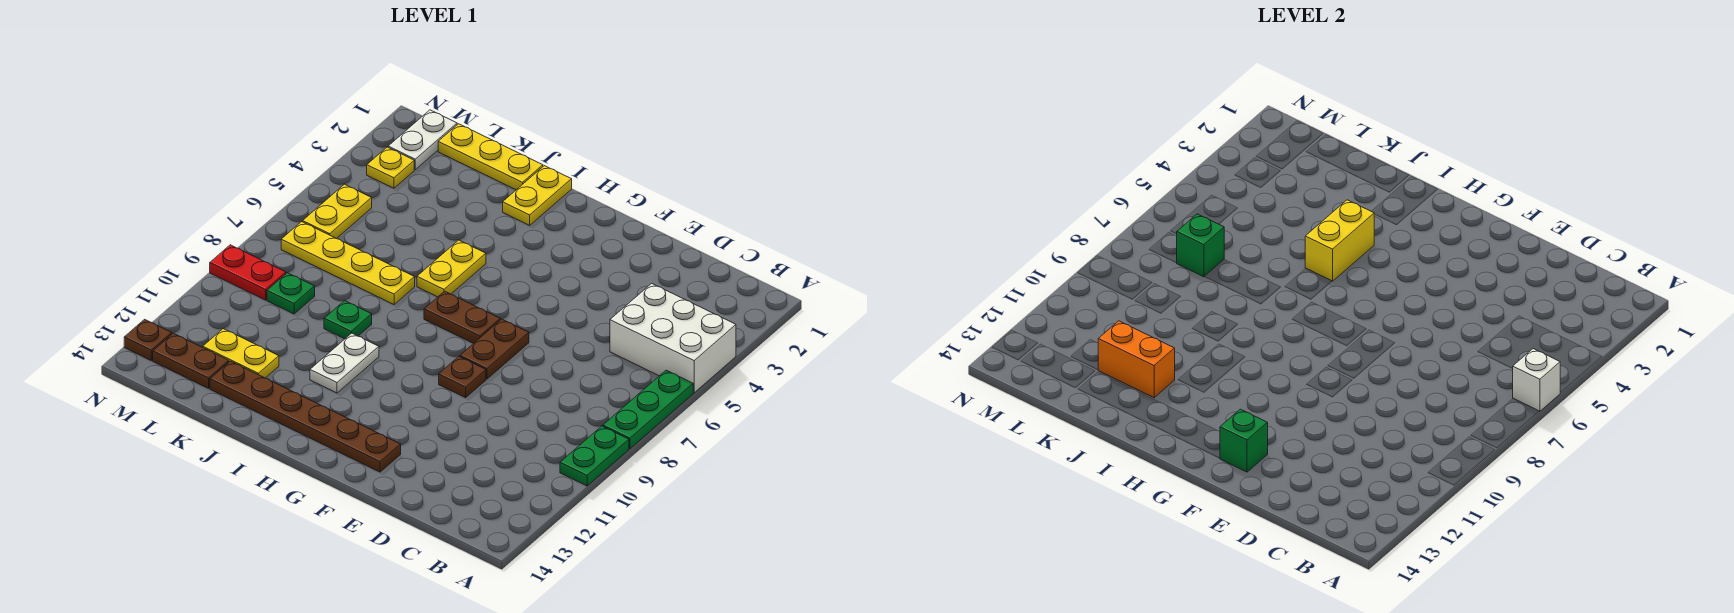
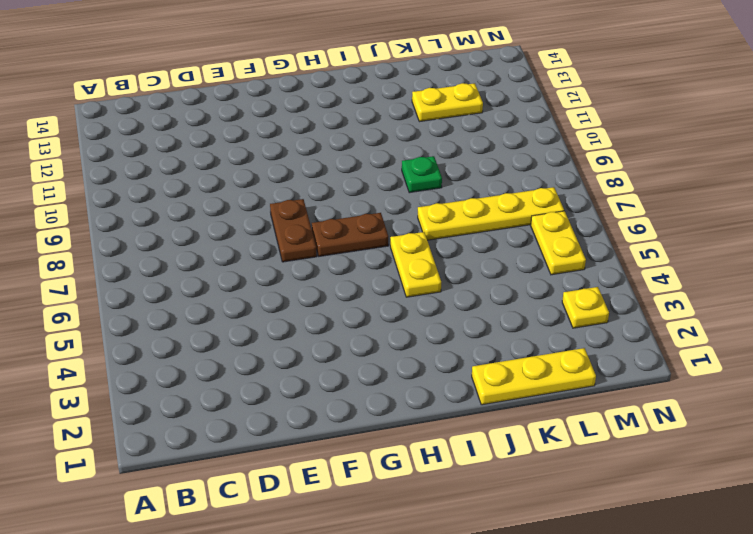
none -> white brick A4:C5 level 1
none -> green plate A6:A8 level 1
none -> green plate A9:A10 level 1

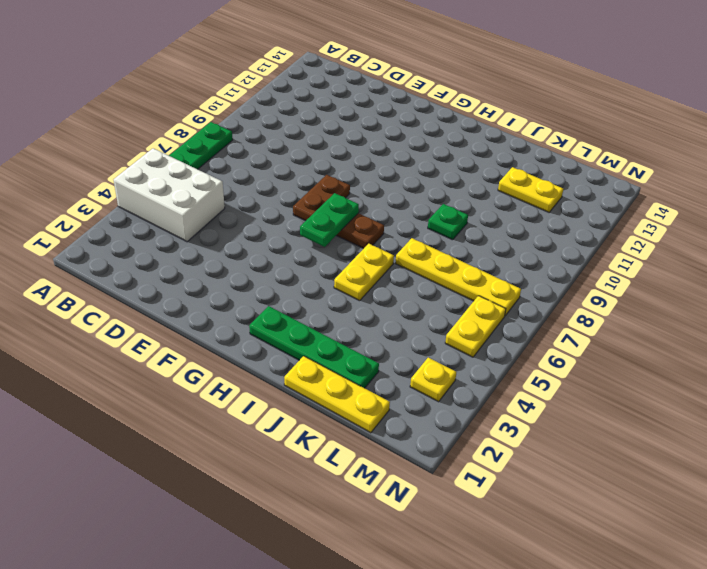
green plate G6:G7 level 2 -> green plate A9:A10 level 1
green plate H2:K2 level 1 -> yellow plate I1:I2 level 1
none -> brown plate F9 level 1
none -> brown plate F13:K13 level 1
none -> white plate I10:I11 level 1

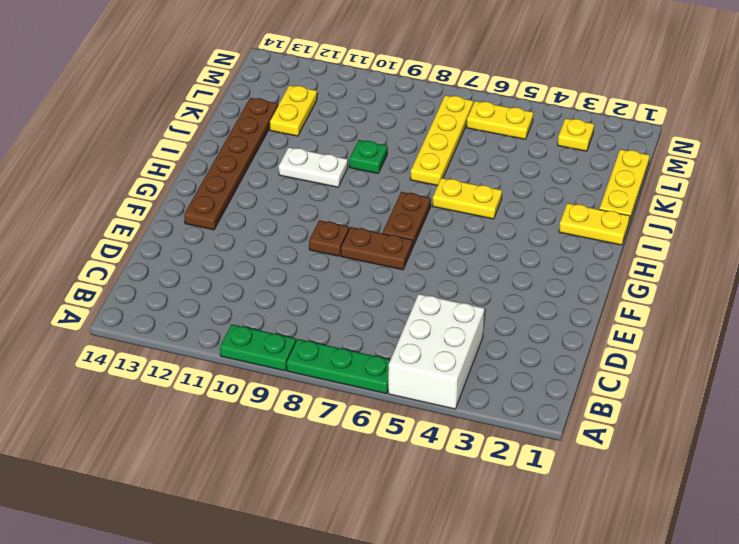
none -> green plate L9 level 1
none -> brown plate L13:M13 level 1
none -> white plate M1:M2 level 1

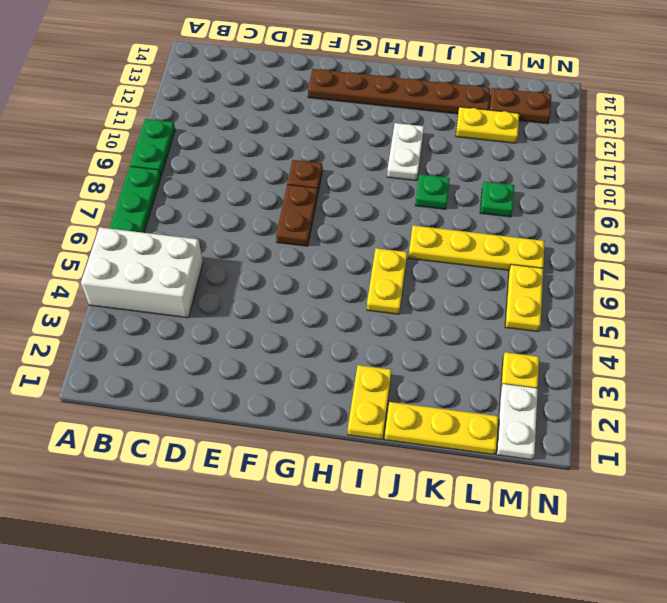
none -> brown plate G7:H7 level 1
none -> red plate M9:N9 level 1
none -> brown plate N13 level 1

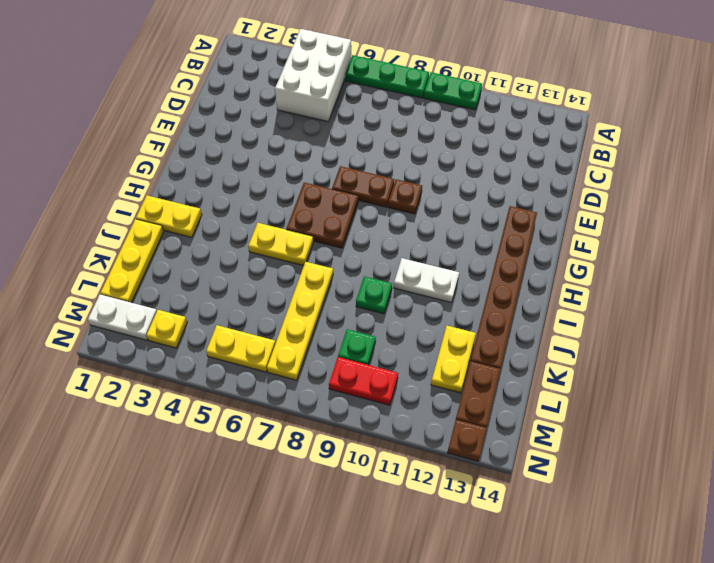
brown plate G6:H7 level 1 -> brown plate G7:H7 level 1
red plate M9:M10 level 1 -> red plate M9:N9 level 1
none -> white brick A6 level 2
none -> green brick F13 level 2
none -> yellow brick I4:I5 level 2

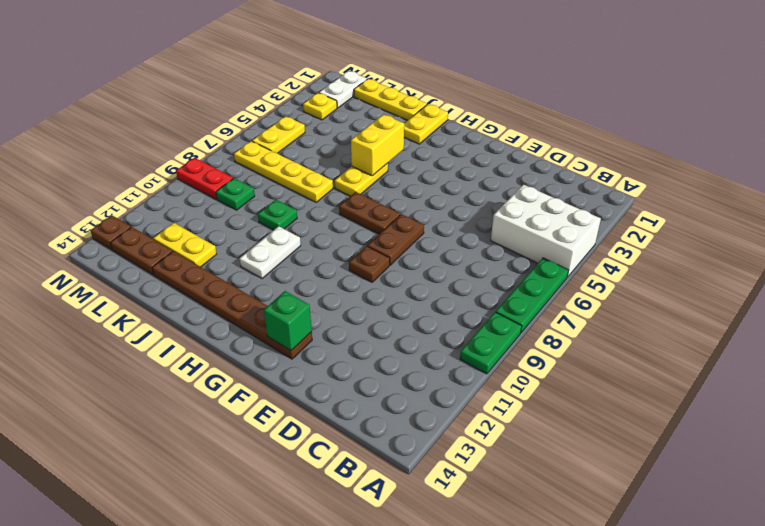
none -> white brick A6 level 2
none -> orange brick J12:K12 level 2
none -> green brick L7 level 2

